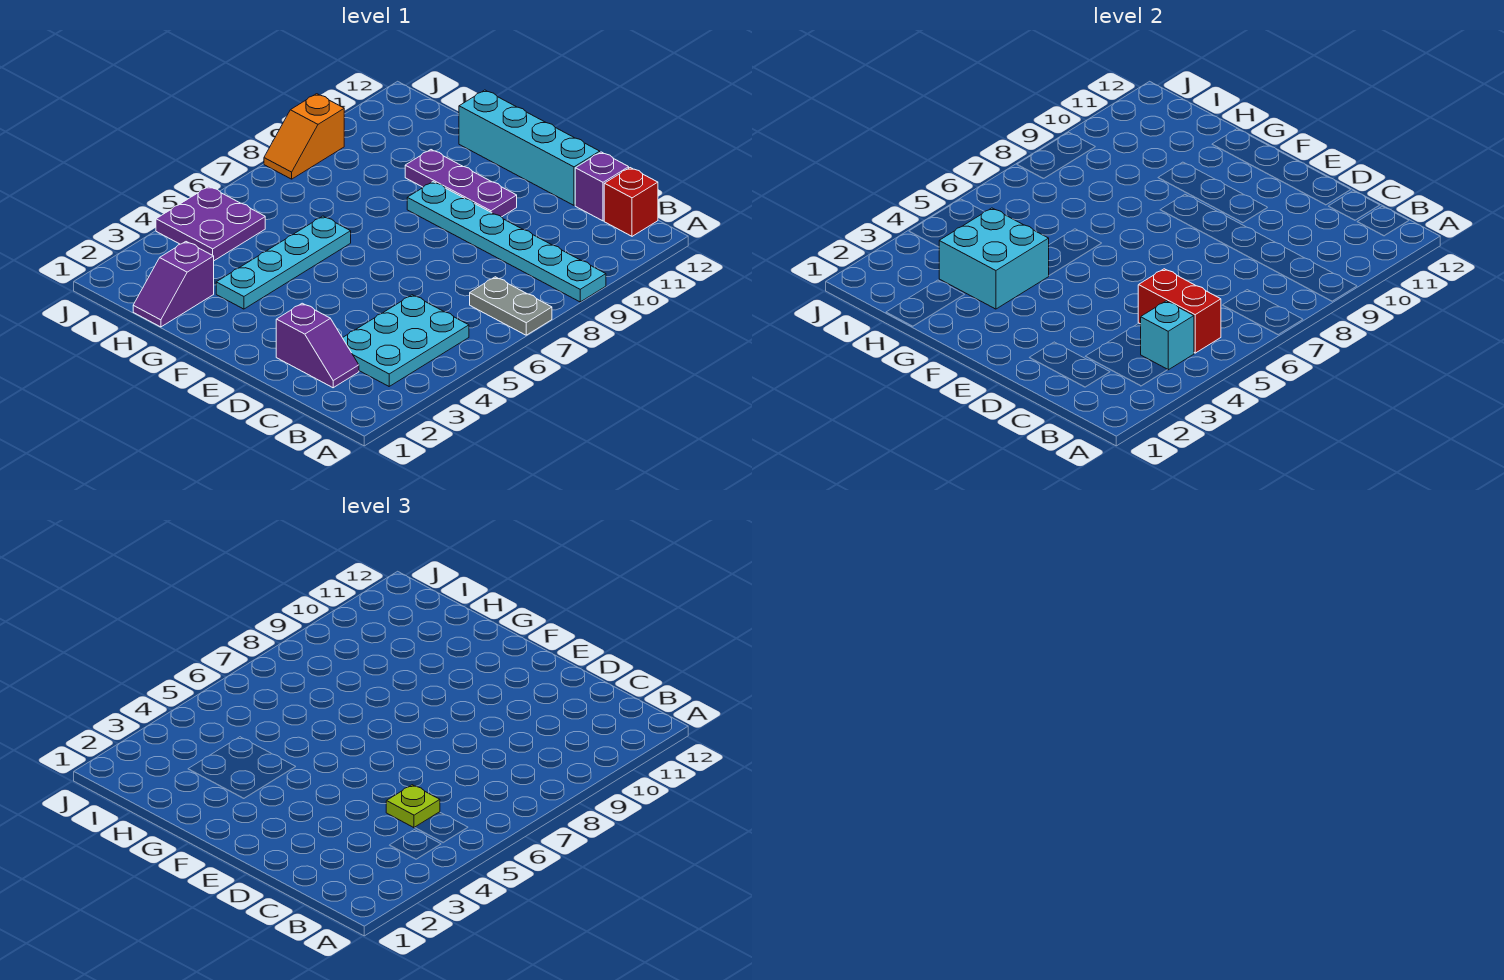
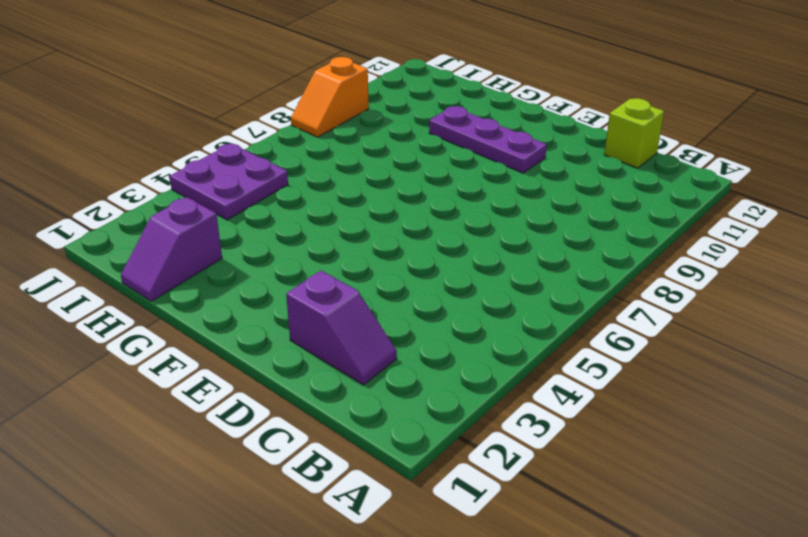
lime brick C12 level 1 -> purple brick C12 level 1
none -> grey plate A7:B7 level 1
none -> cyan plate A9:F9 level 1
none -> cyan plate B3:C5 level 1

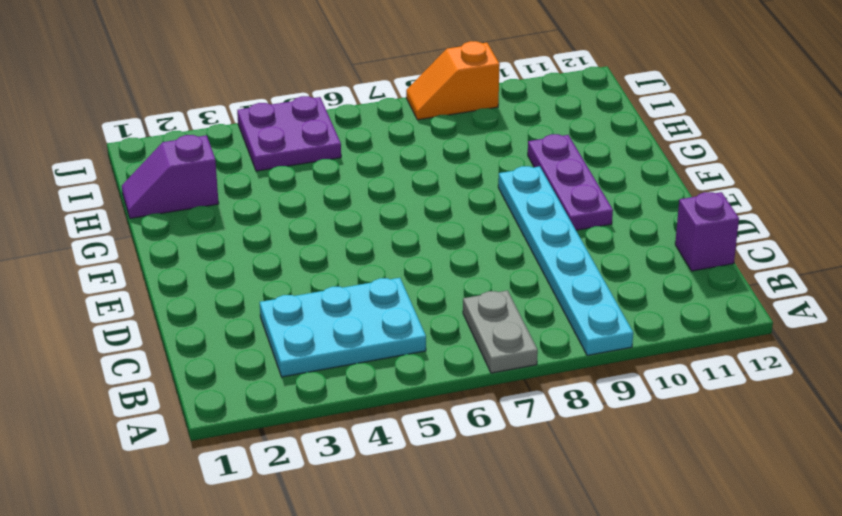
none -> red brick B12 level 1
none -> purple slope C2:D2 level 1 top D
none -> cyan brick D12:G12 level 1

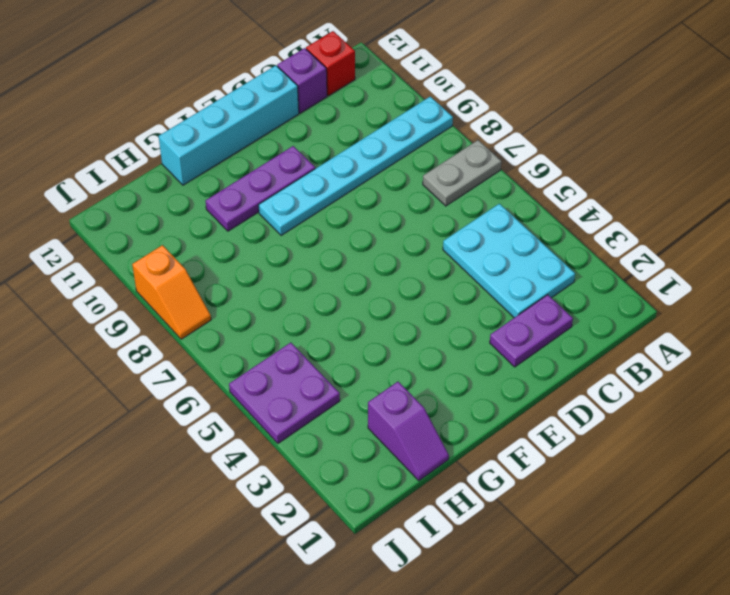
purple plate C2:D2 level 1 -> purple slope C2:D2 level 1 top D
none -> cyan plate G3:G6 level 1
none -> cyan brick B4 level 2
none -> red brick B5:C5 level 2

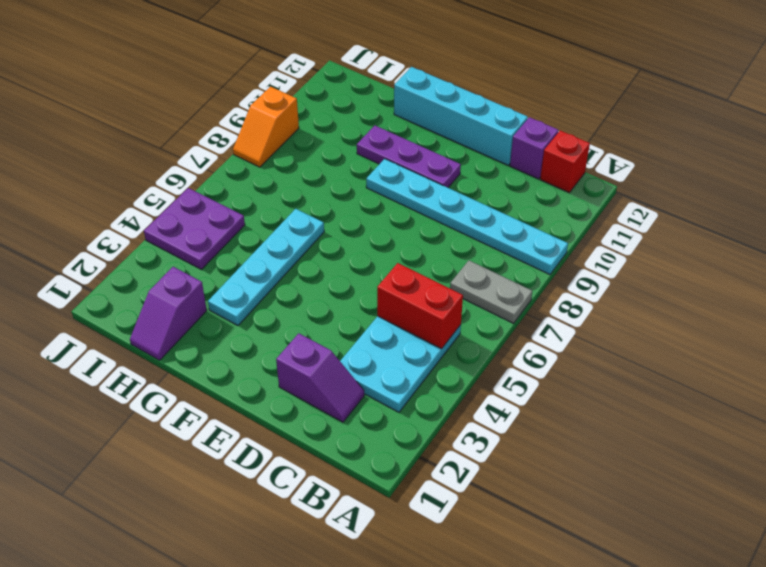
none -> cyan brick B4 level 2
none -> cyan brick G3:H4 level 2
none -> lime plate C5 level 3

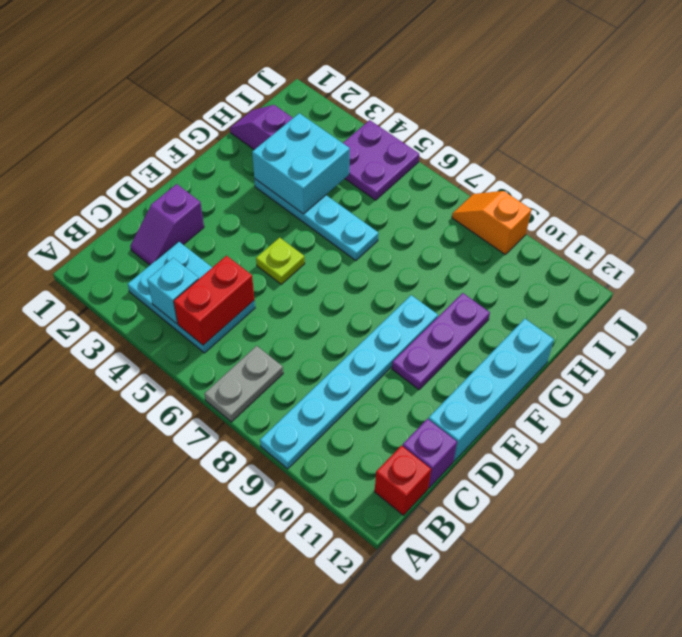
lime plate E5 level 1 -> lime plate C5 level 3

